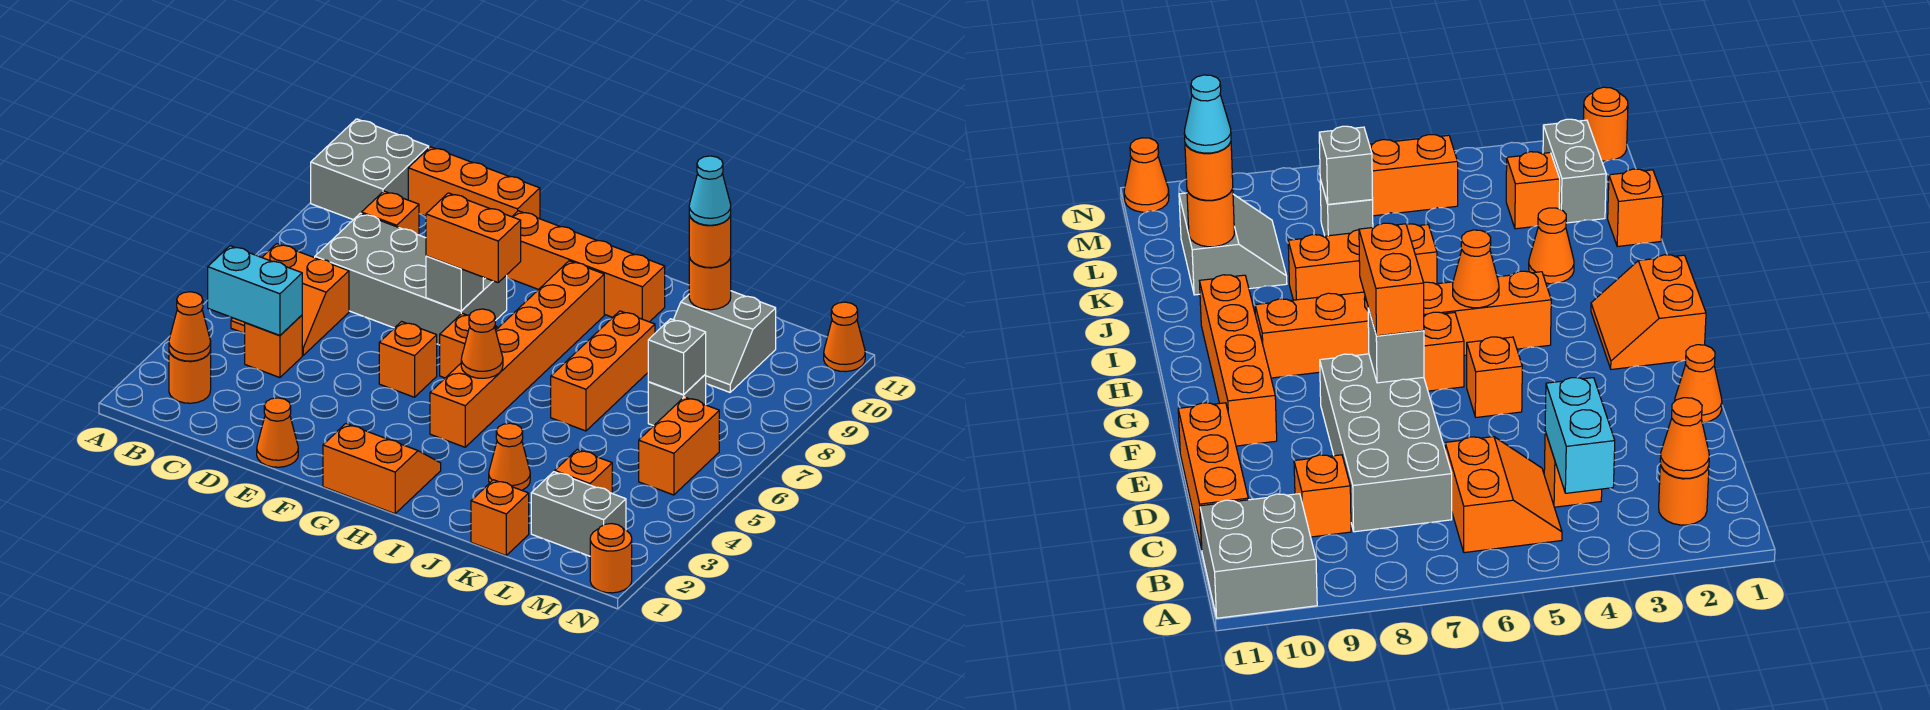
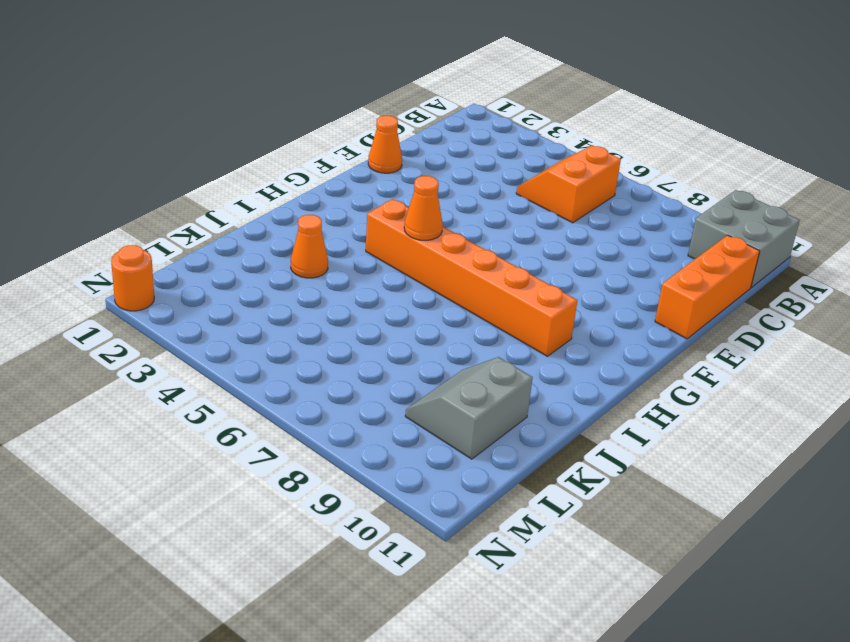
none -> orange round brick B2 level 1
none -> orange brick C4 level 1
none -> grey brick C7:F8 level 1
none -> orange brick C9 level 1

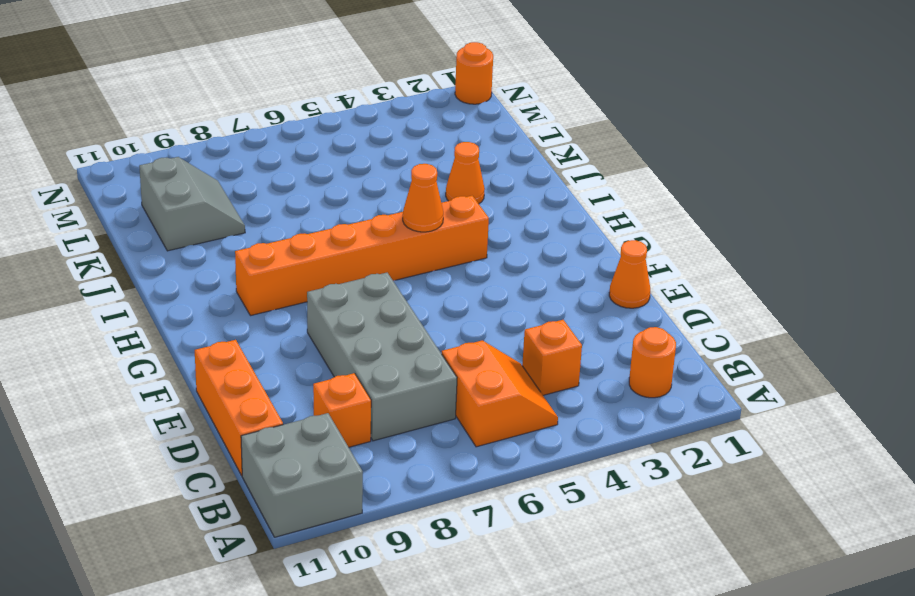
none -> orange brick F5 level 1
none -> orange brick F10:I10 level 1
none -> orange slope G1:H2 level 1 top 1
none -> orange brick G6 level 1

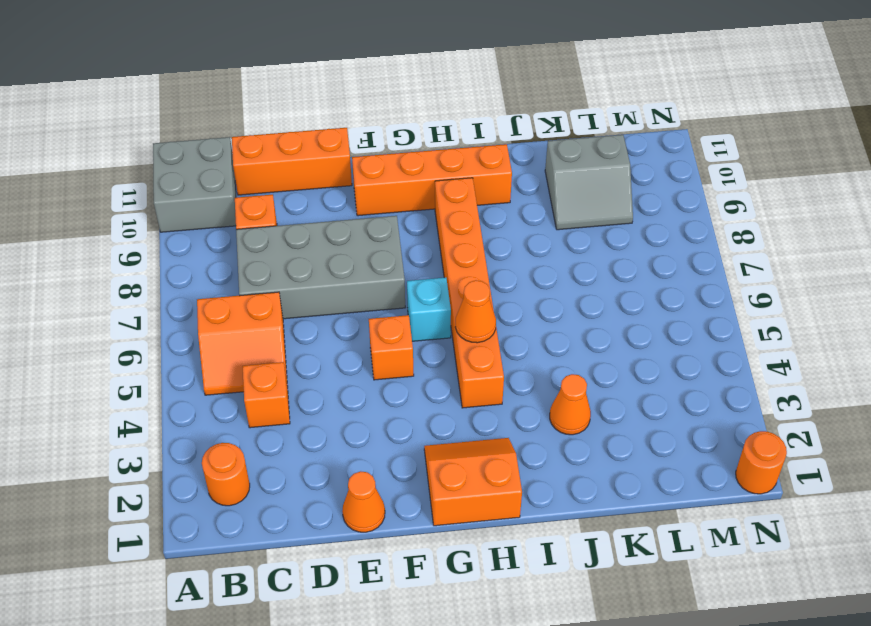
cyan brick G6 level 1 -> orange brick G6 level 1
none -> orange brick J6:J8 level 1
none -> orange brick K1 level 1
none -> grey brick L2:M2 level 1
none -> orange brick L3 level 1

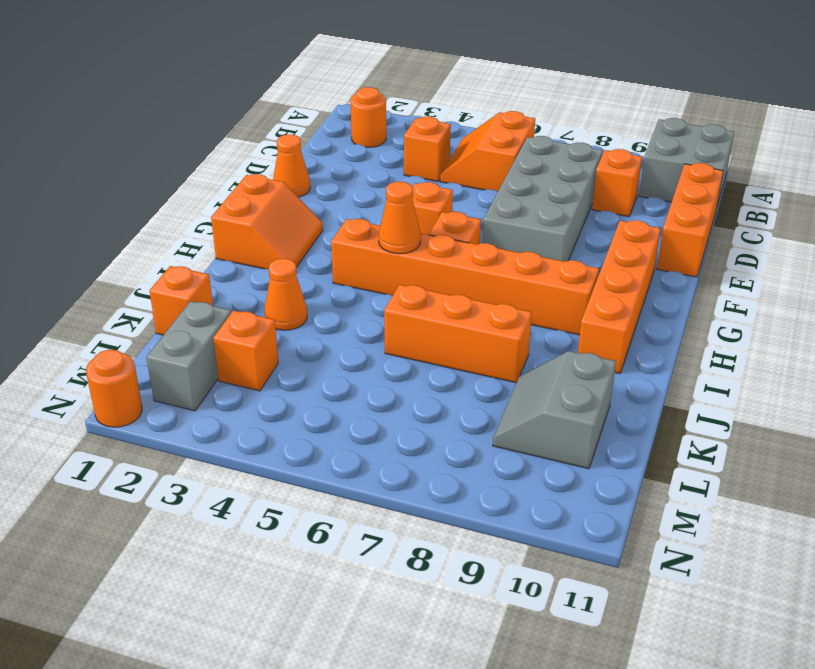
none -> grey brick L7 level 1
none -> orange brick M5:M6 level 1
none -> orange cone N11 level 1
none -> orange cone B2 level 2

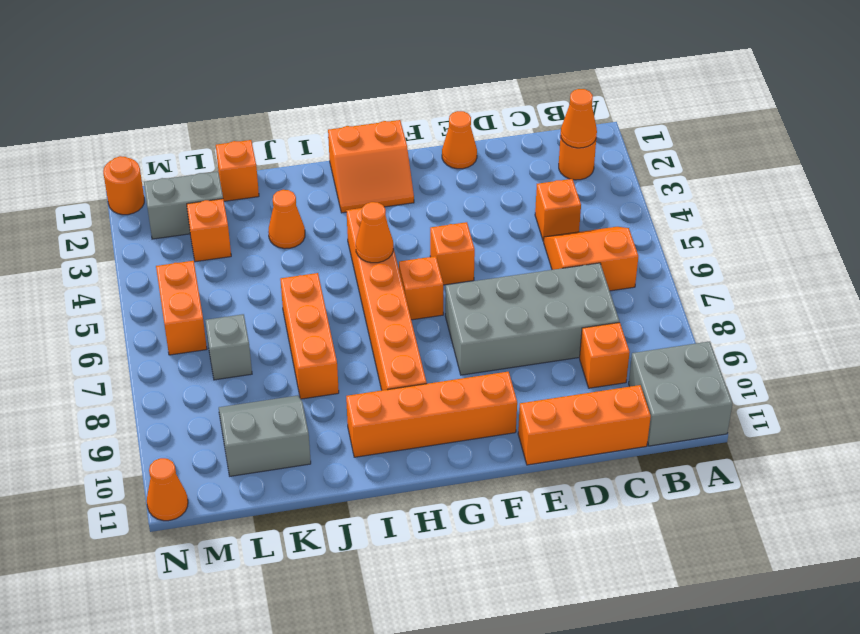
none -> cyan brick B4:C4 level 2
none -> grey brick F7 level 2
none -> orange round brick K10 level 2
none -> grey brick L7 level 2

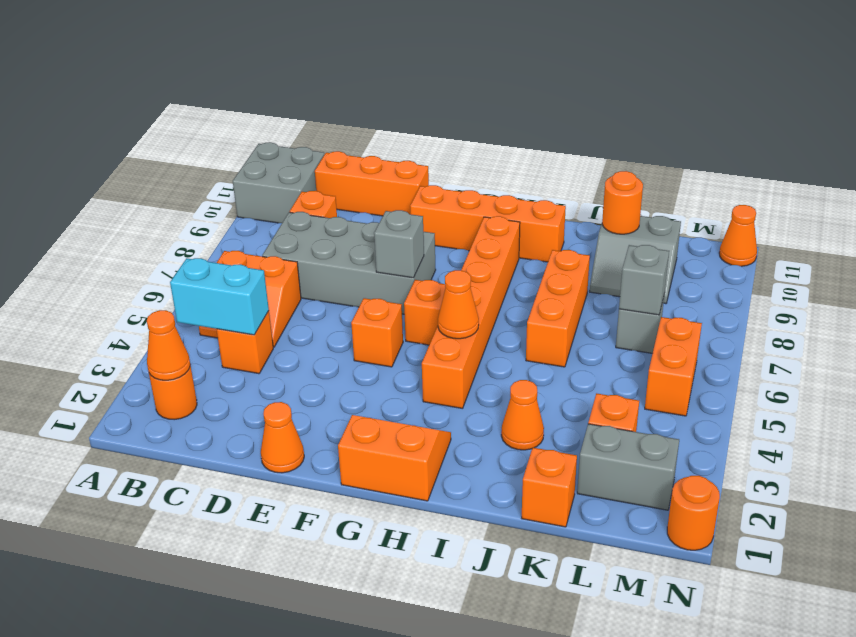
none -> orange brick F7:G7 level 3
none -> orange round brick K10 level 3
none -> cyan cone K10 level 4

